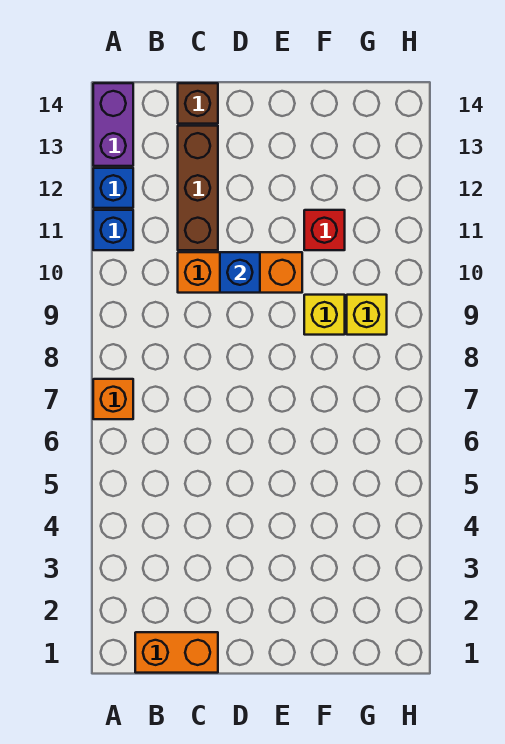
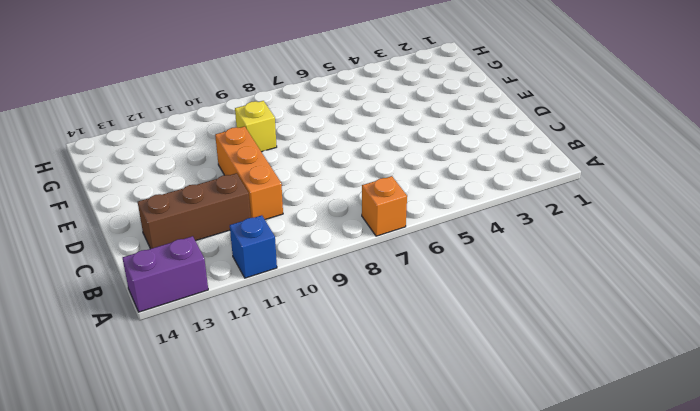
none -> blue brick A12 level 1
none -> orange brick B1:C1 level 1
none -> brown brick C14 level 1

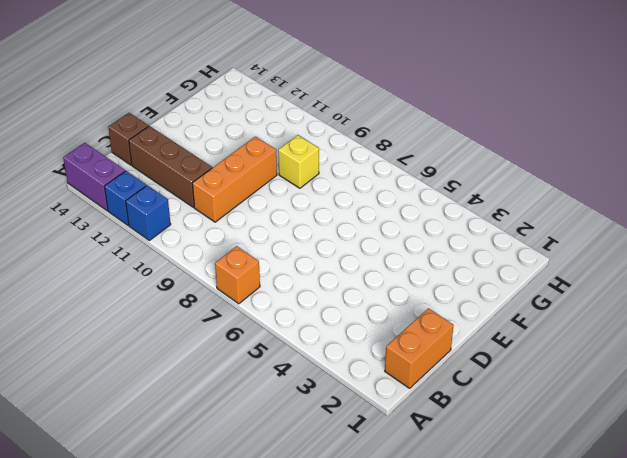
none -> red brick F11 level 1
none -> yellow brick G9 level 1
none -> blue brick D10 level 2

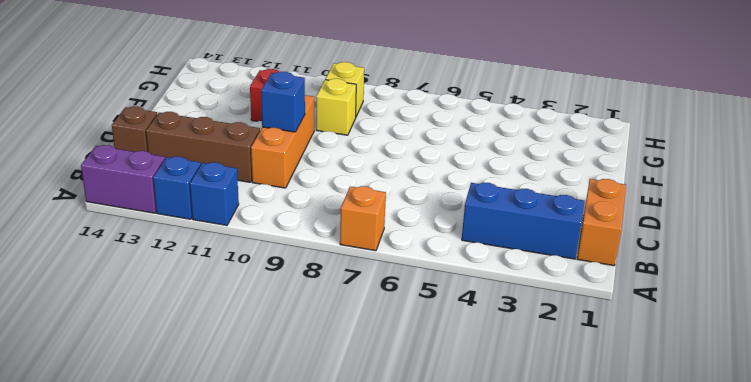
blue brick B2:B4 level 1 -> none

